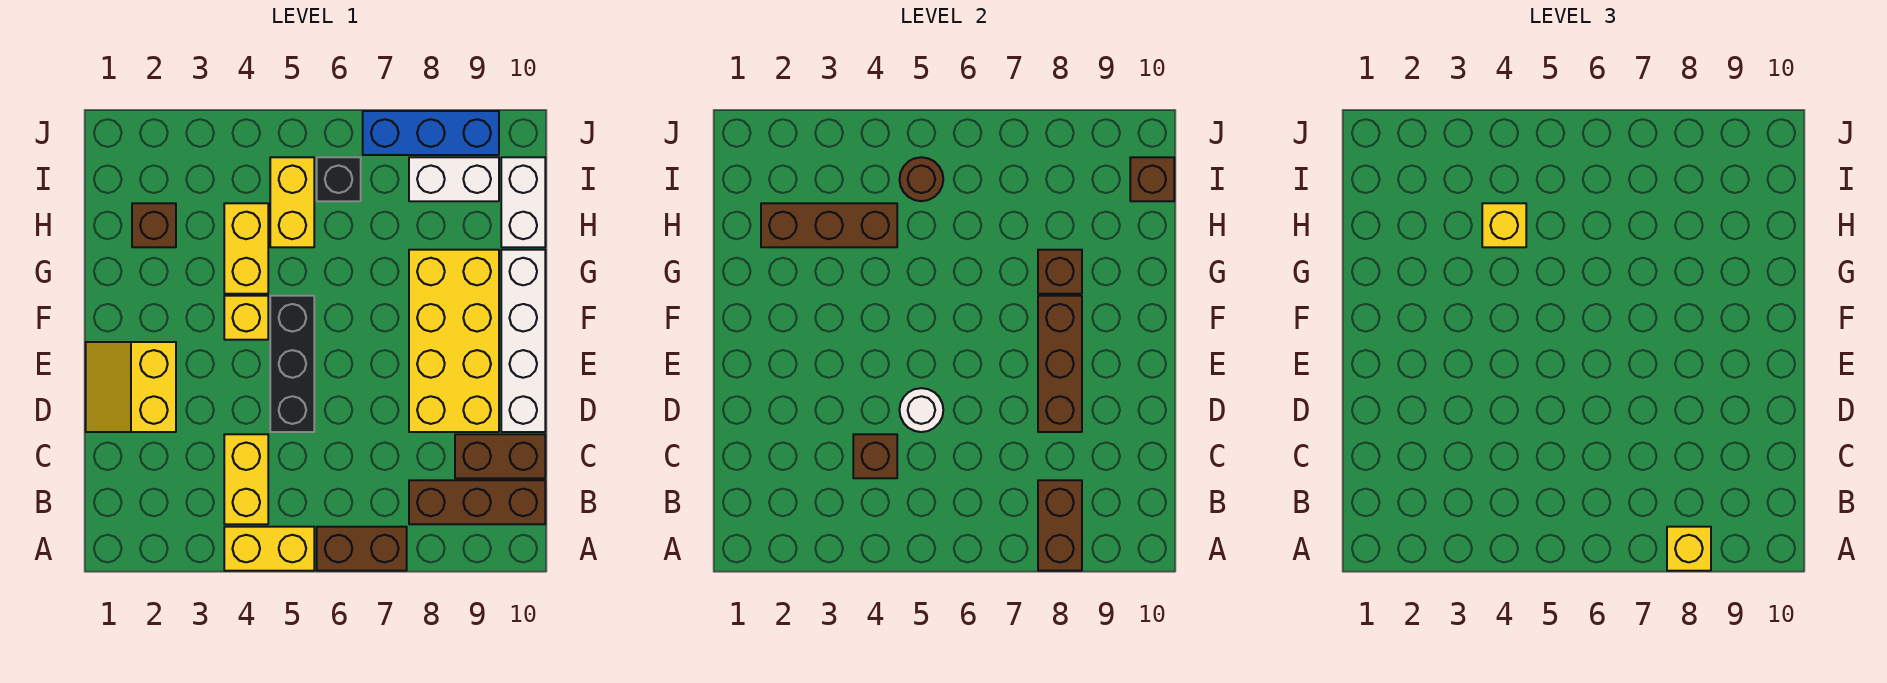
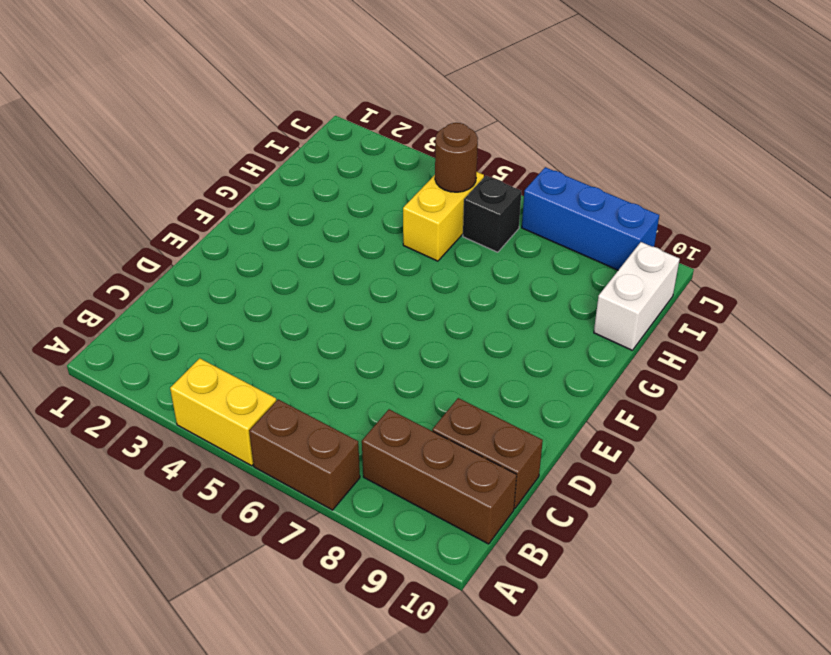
none -> yellow brick B4:C4 level 1
none -> yellow slope D1:E2 level 1 top 2
none -> black brick D5:F5 level 1

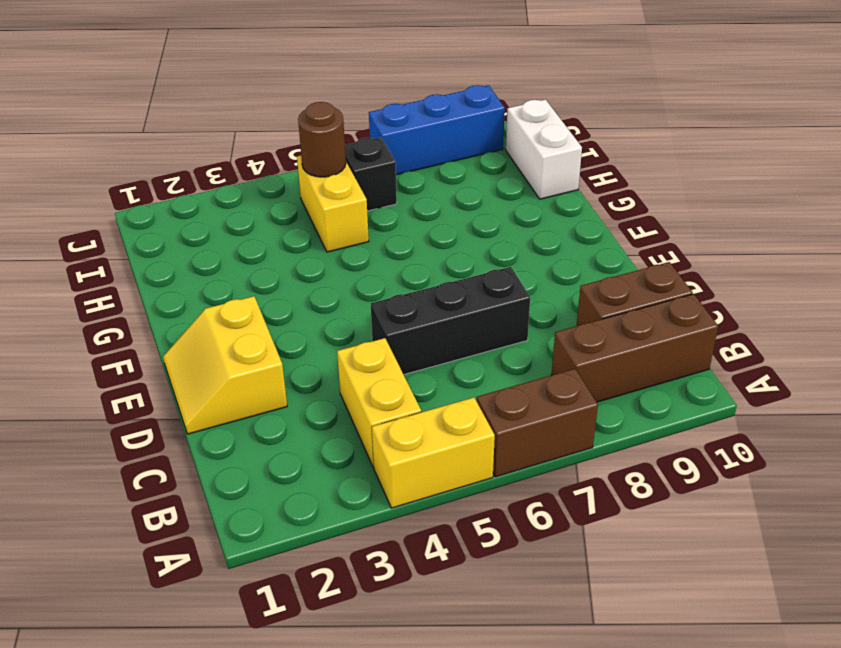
black brick D5:D7 level 1 -> black brick D5:F5 level 1
none -> yellow brick D8:G9 level 1
none -> white brick D10:G10 level 1
none -> yellow brick F4 level 1

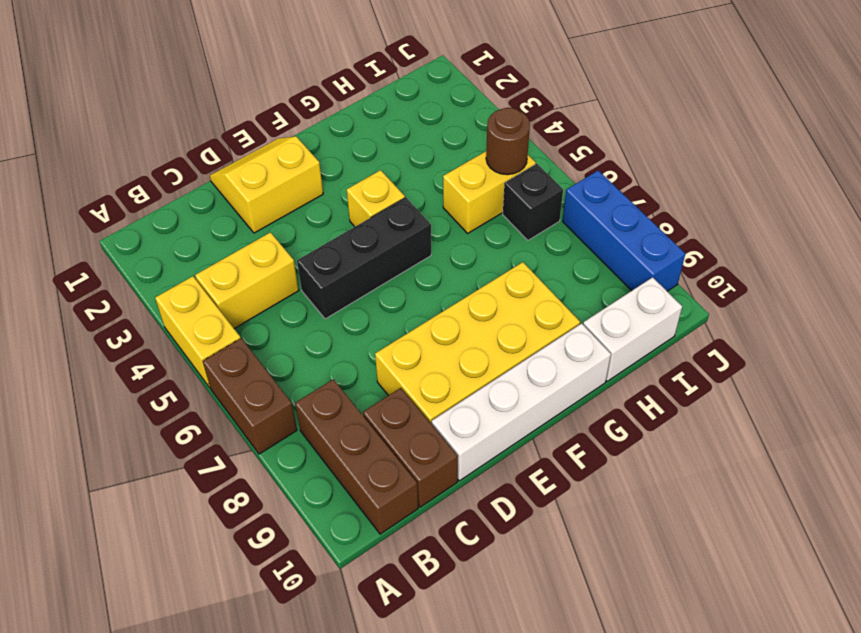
none -> yellow brick G4:H4 level 1
none -> brown brick H2 level 1
none -> white brick I8:I9 level 1

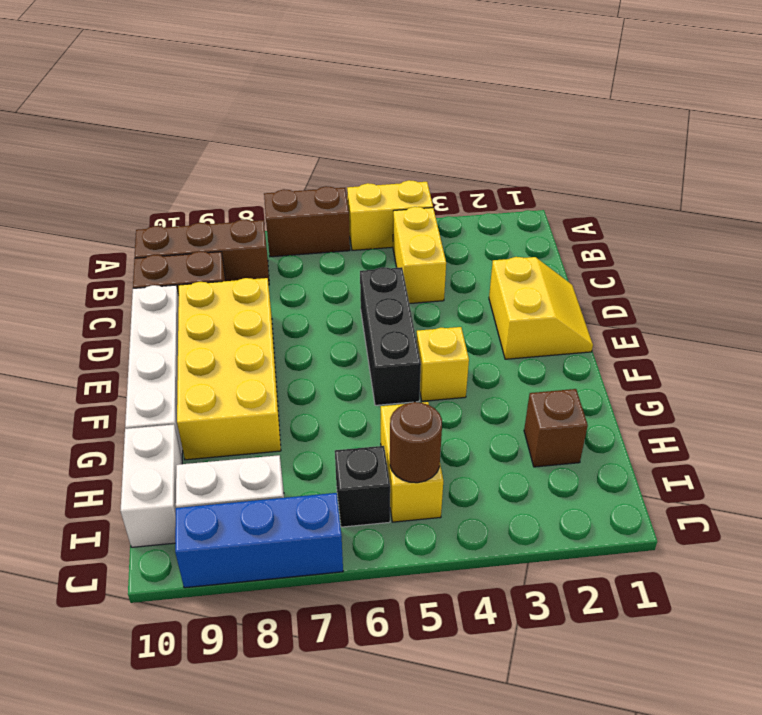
none -> yellow brick G4:H4 level 1
none -> brown brick A8:B8 level 2
none -> brown brick C4 level 2

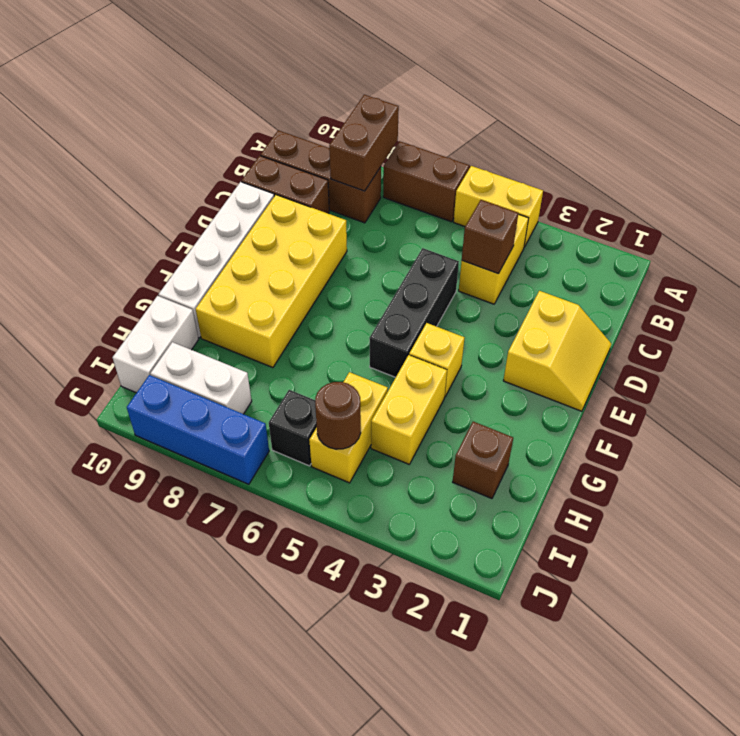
none -> white round brick D5 level 2
none -> brown brick D8:F8 level 2
none -> brown brick G8 level 2

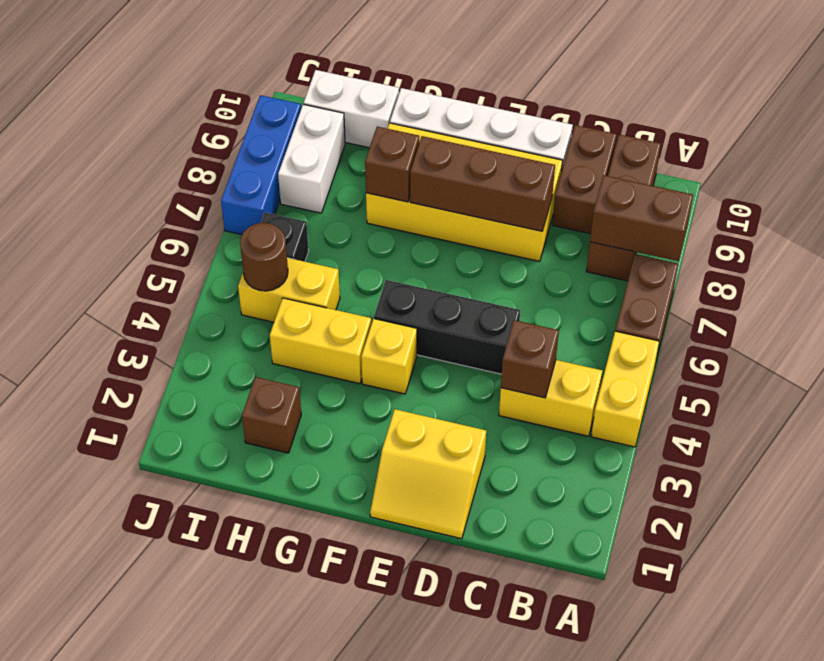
none -> white round brick D5 level 2
none -> brown brick H2:H4 level 2
none -> brown brick I10 level 2

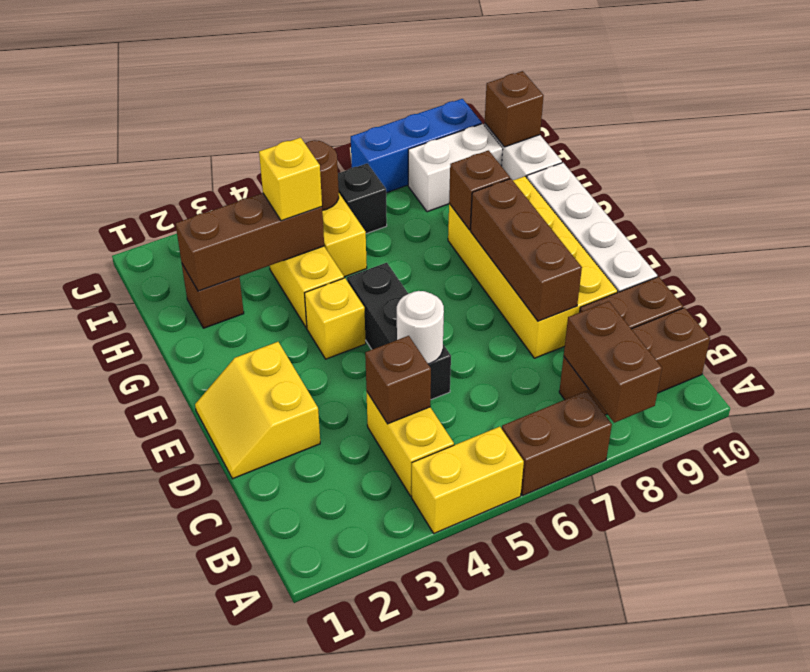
none -> yellow brick A8 level 3

